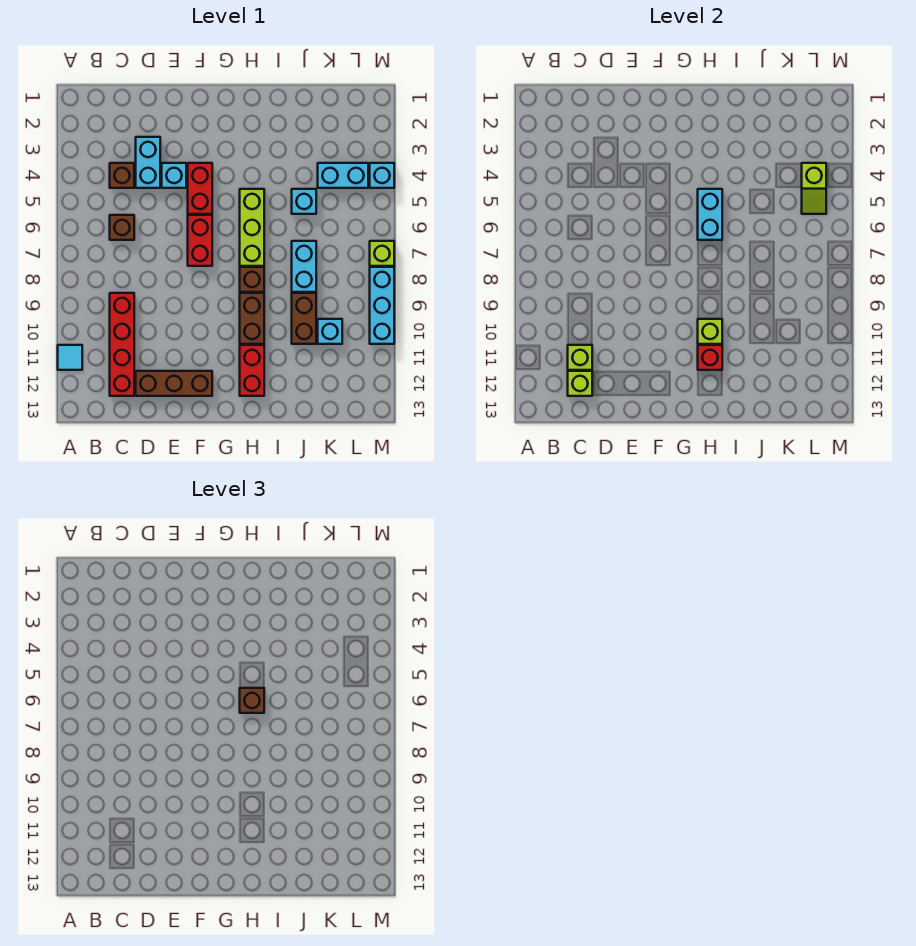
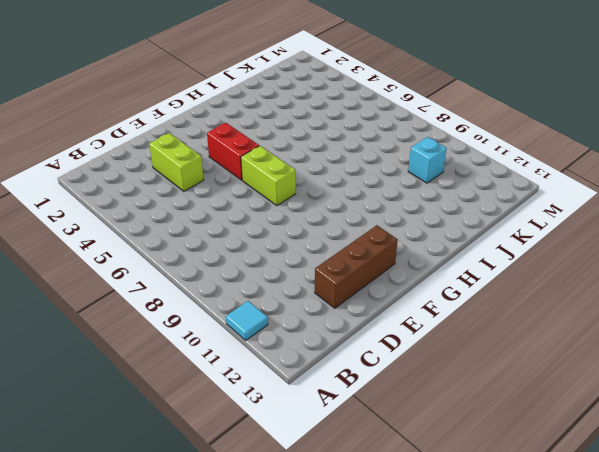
lime brick D3:D4 level 1 -> cyan brick D3:D4 level 1
lime brick F6:F7 level 1 -> red brick F6:F7 level 1
none -> brown brick C4 level 1
none -> brown brick C6 level 1
none -> red brick C9:C12 level 1

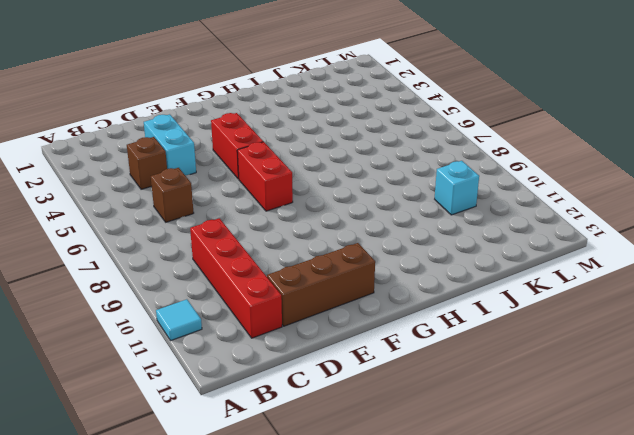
none -> cyan brick E4 level 1
none -> lime brick H5:H7 level 1
none -> brown brick H8 level 1

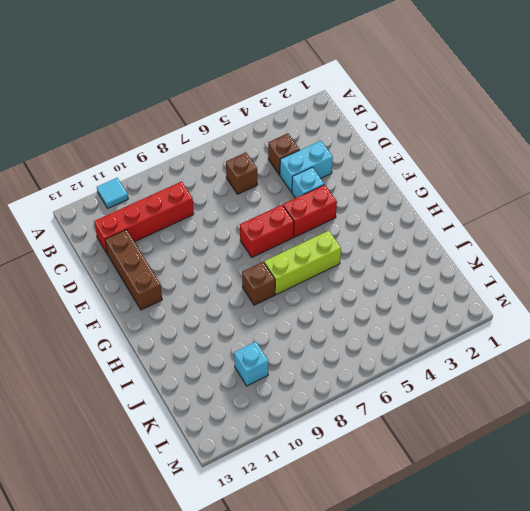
none -> brown brick H9:H10 level 1
none -> red brick H11:H12 level 1
none -> cyan brick J5 level 1

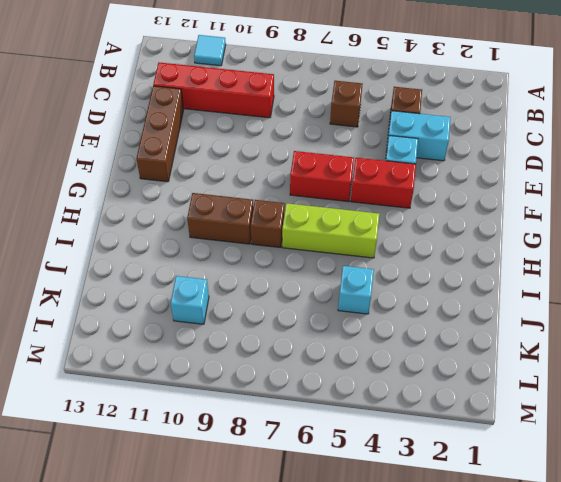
none -> red brick H11:H12 level 1
none -> cyan brick J7:J8 level 1
none -> brown brick J9:J10 level 1

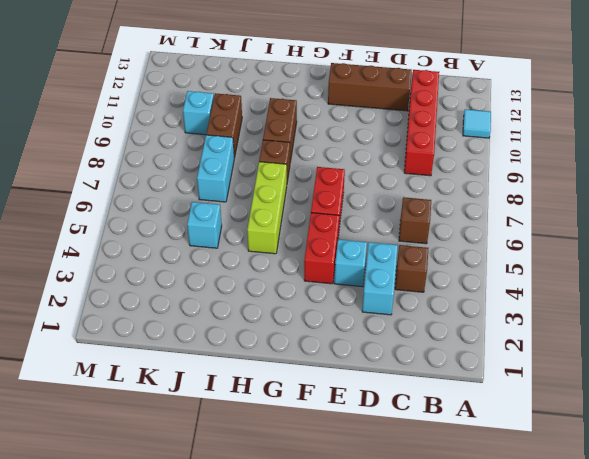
none -> red brick H11:H12 level 1
none -> cyan brick K4:L4 level 1
none -> cyan brick M4 level 1

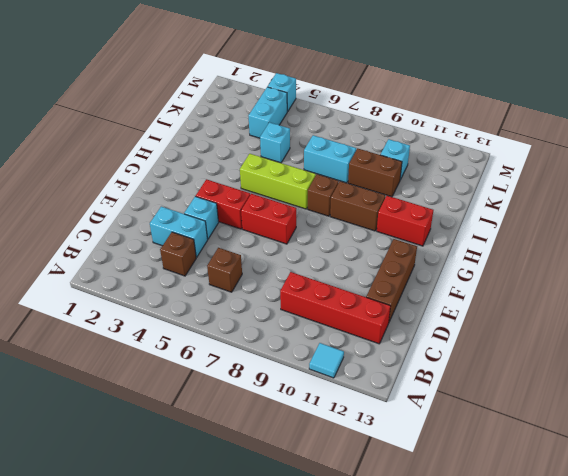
none -> lime brick M7 level 1
none -> cyan brick M8:M10 level 1
none -> lime brick C11 level 2

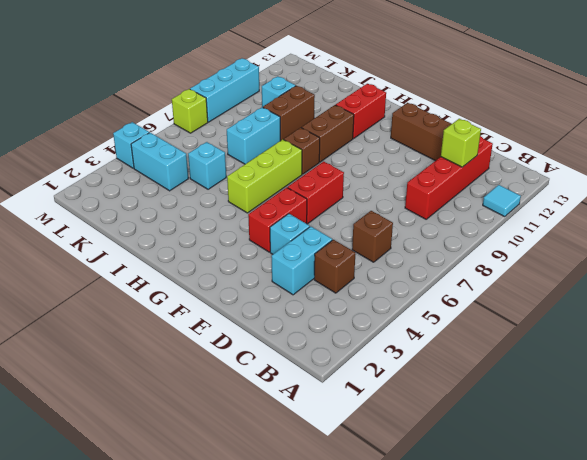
none -> lime brick C12 level 2
none -> cyan brick H5:H6 level 2
none -> lime brick H10 level 2

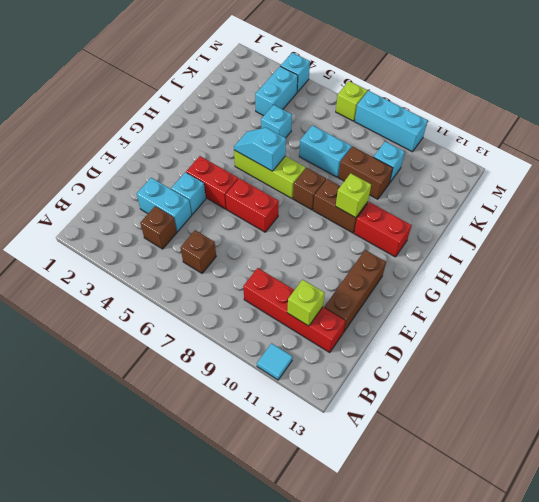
cyan slope H5:H6 level 2 top 6 -> cyan brick H5:H6 level 2
none -> lime brick C12 level 2
none -> red brick H11 level 2
none -> lime slope L4:L5 level 2 top 4

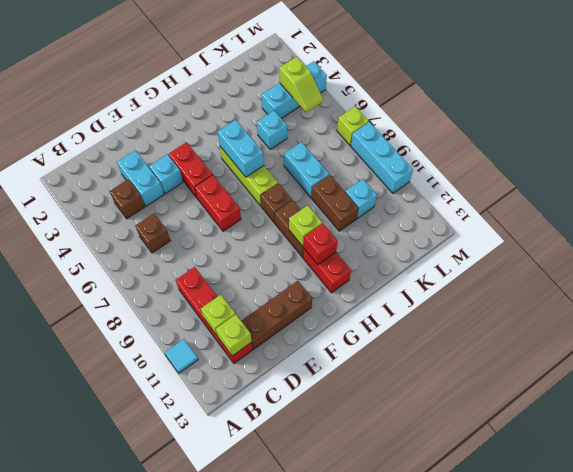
none -> brown brick H6 level 3

